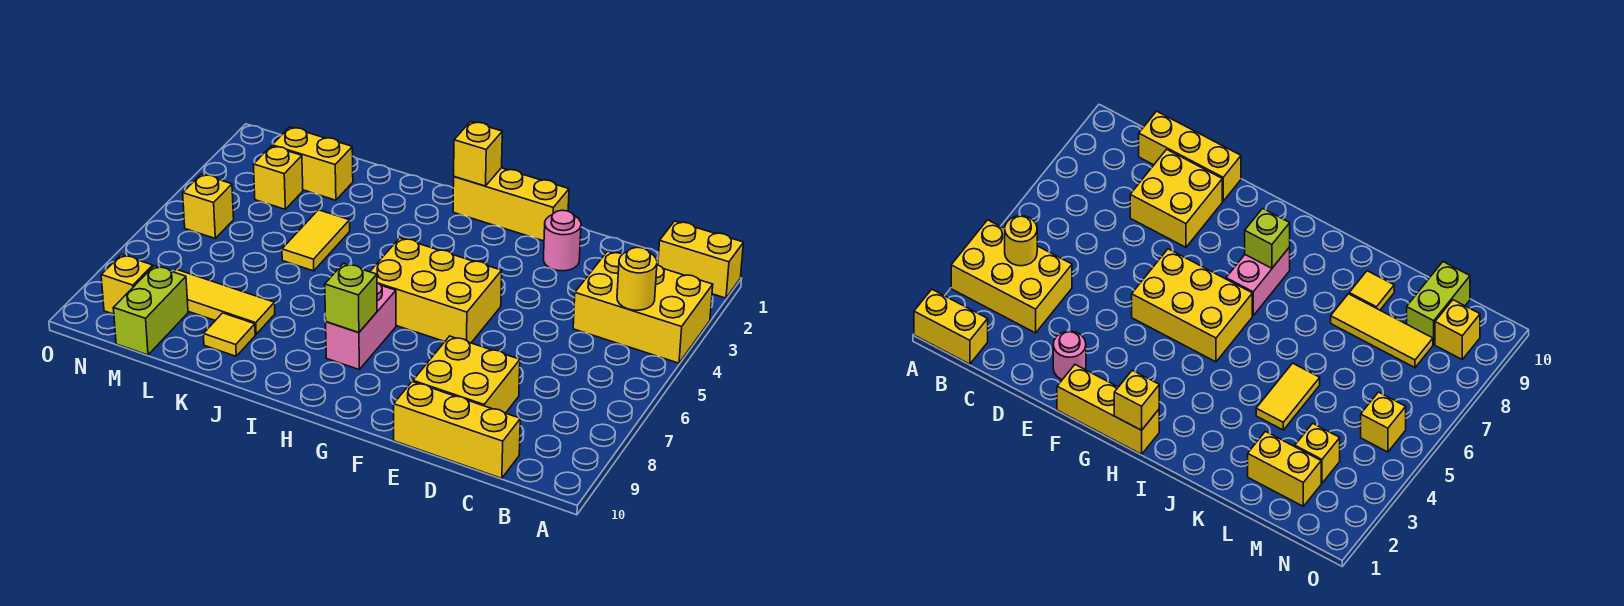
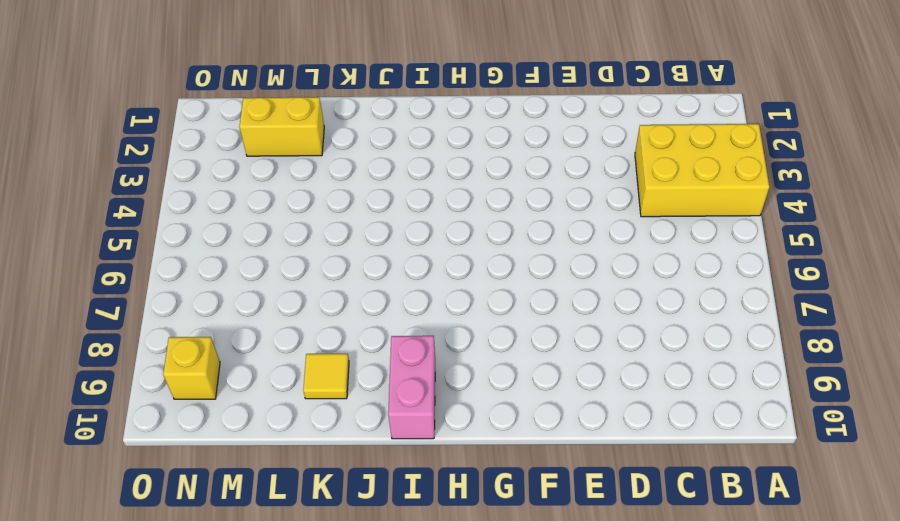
pink brick I9:I10 level 1 -> pink brick H7:H8 level 1
none -> yellow brick A1:B1 level 1
none -> yellow brick C10:E10 level 1
none -> yellow brick D8:E9 level 1

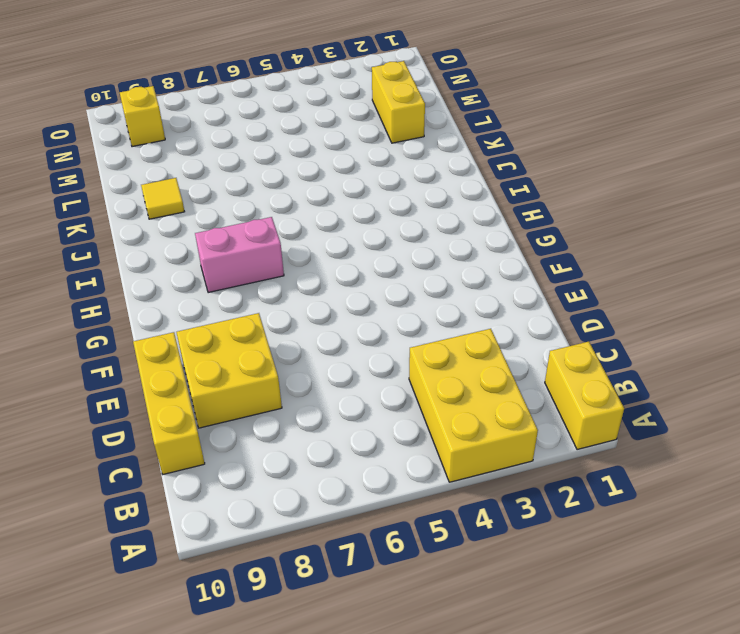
none -> pink round brick E2 level 1
none -> yellow brick F1:H1 level 1
none -> yellow brick F5:H6 level 1

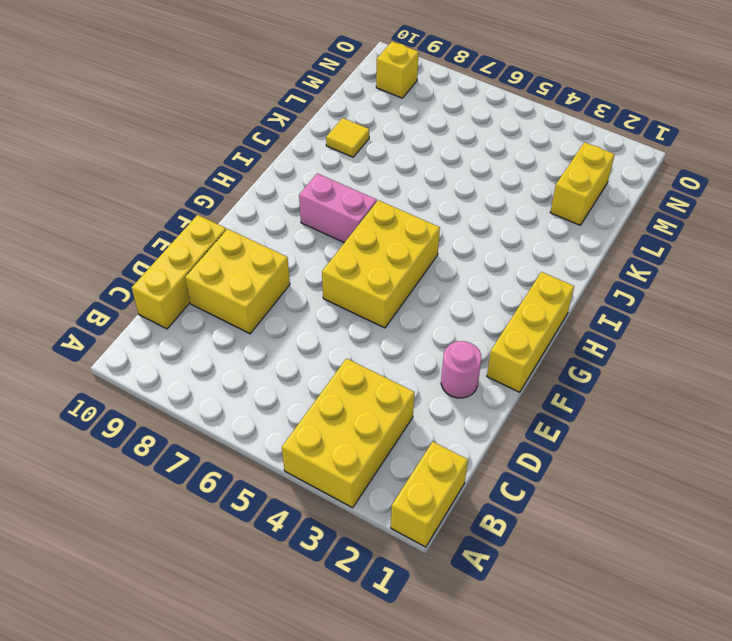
none -> yellow tile K4:K5 level 1
none -> yellow tile K8:M8 level 1
none -> yellow brick M3 level 1

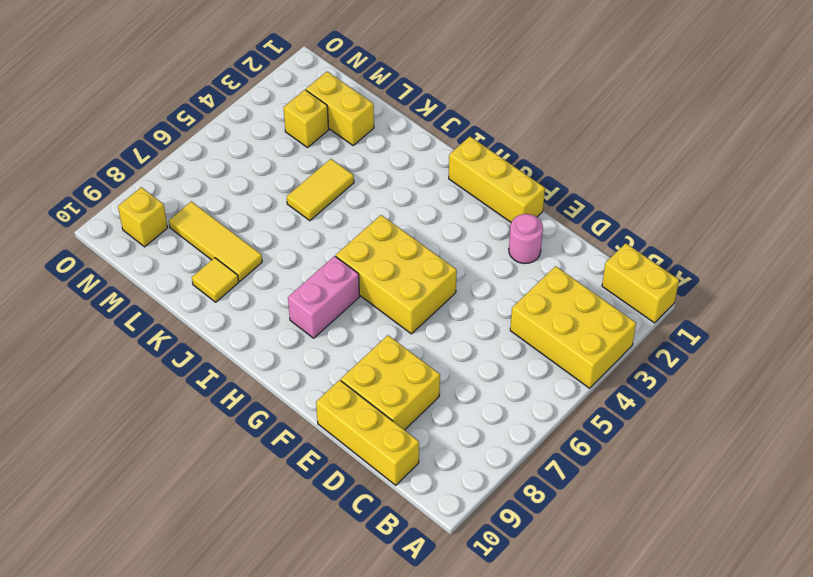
none -> lime brick M9:M10 level 1
none -> yellow brick N5 level 1
none -> yellow round brick B4 level 2

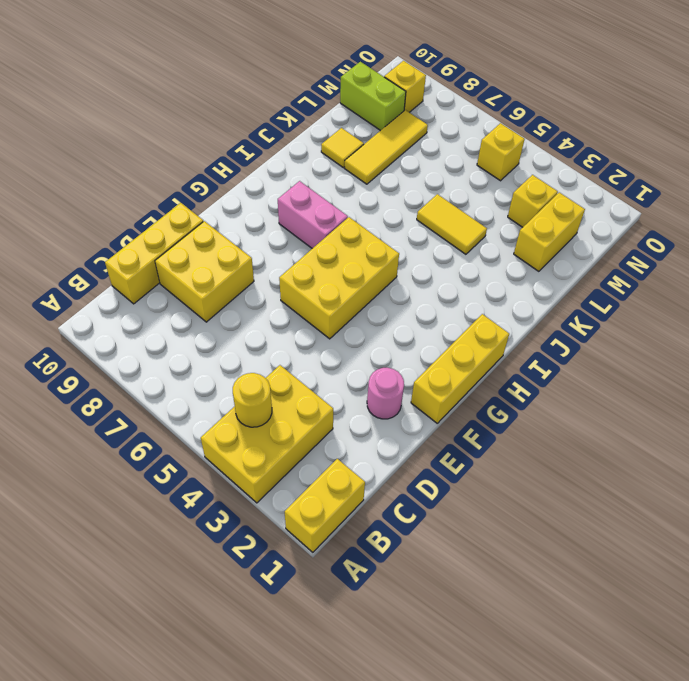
none -> yellow brick H1 level 2
none -> lime brick H8 level 2

